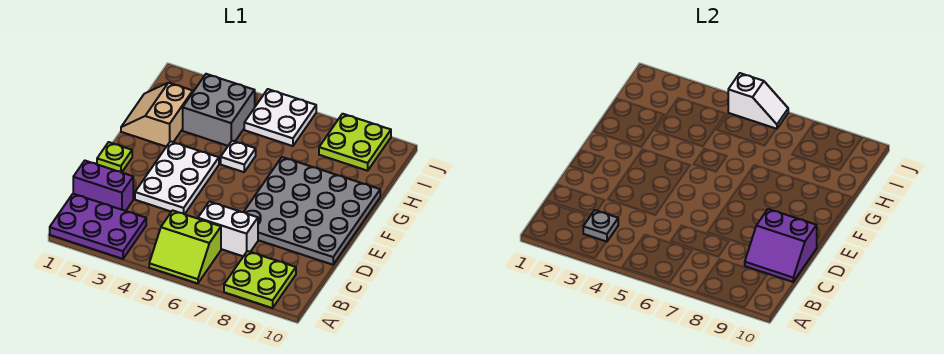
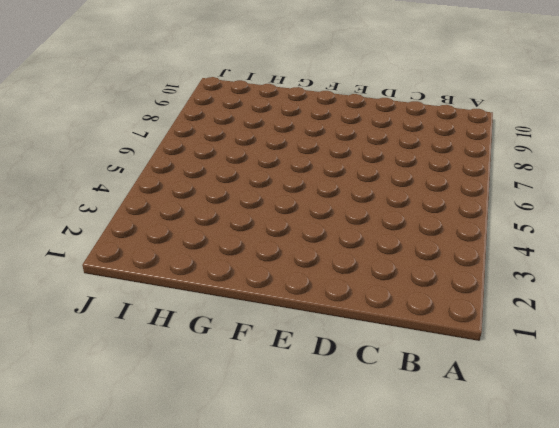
none -> purple plate A1:B3 level 1
none -> lime slope A5:B6 level 1 top B
none -> lime plate A8:B9 level 1

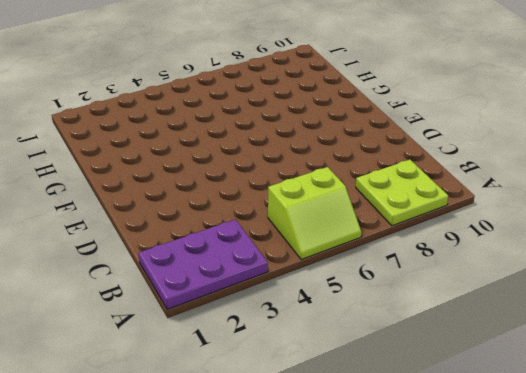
none -> purple brick C1:C2 level 1
none -> white brick C6:C7 level 1
none -> white plate D3:F4 level 1

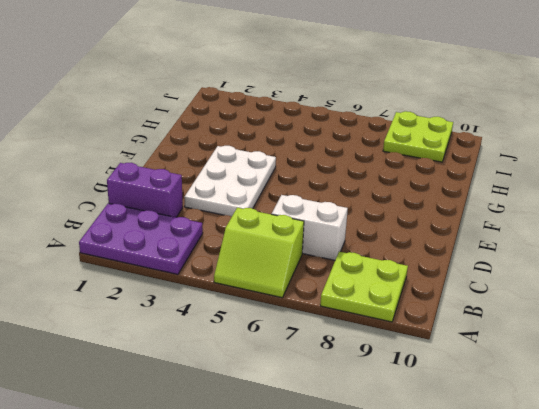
none -> grey plate D7:G10 level 1
none -> lime plate E1 level 1
none -> tan slope G1:H2 level 1 top 2

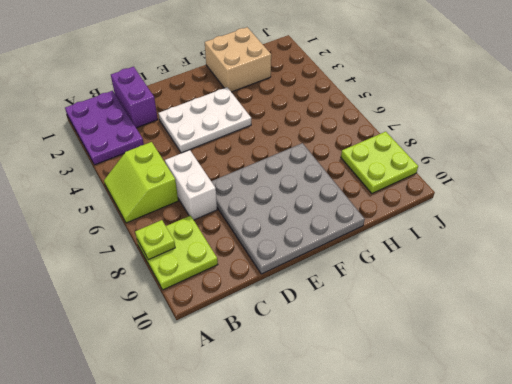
lime plate A8 level 2 -> lime plate E1 level 1
tan brick G1:H2 level 1 -> tan slope G1:H2 level 1 top 2
none -> white plate G5 level 1
none -> grey brick H3:I4 level 1
none -> white plate I5:J6 level 1

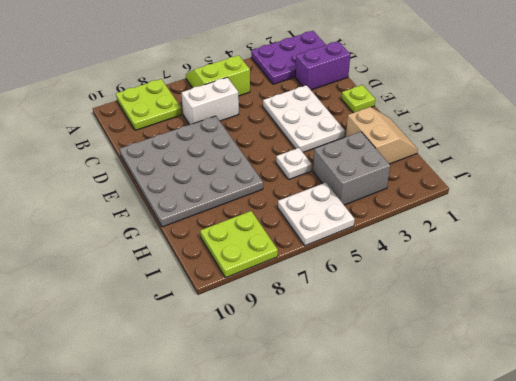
none -> grey plate B3 level 2
none -> purple slope C9:D10 level 2 top D
none -> white slope J5:J6 level 2 top 5

